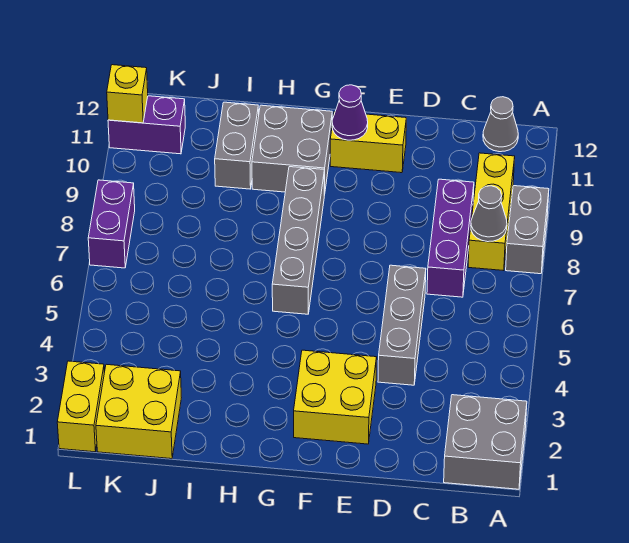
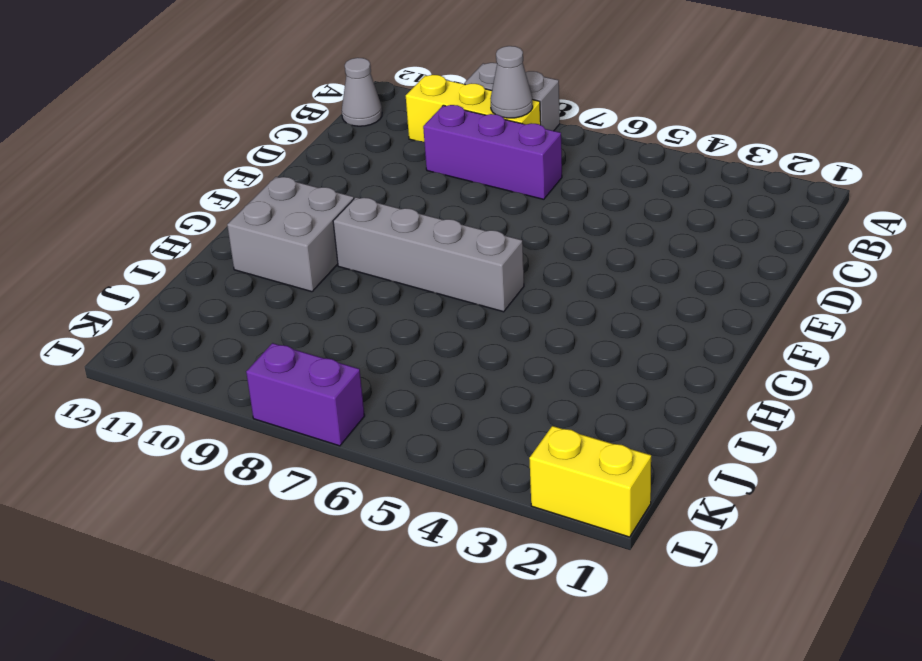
none -> grey brick A1:B2 level 1
none -> grey brick D4:D6 level 1
none -> yellow brick E2:F3 level 1

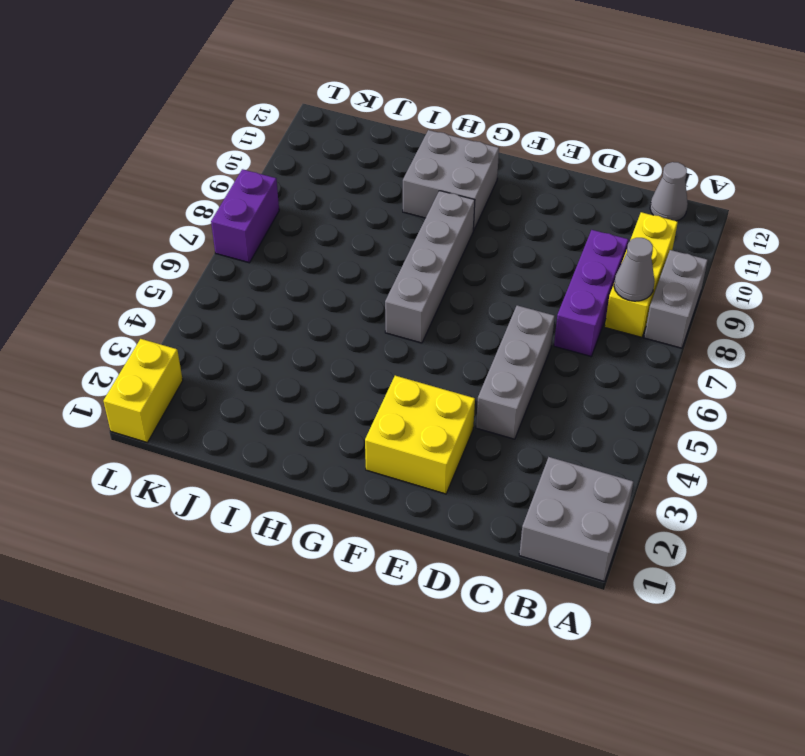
none -> yellow brick E11:F11 level 1
none -> grey brick I10:I11 level 1
none -> yellow brick J1:K2 level 1

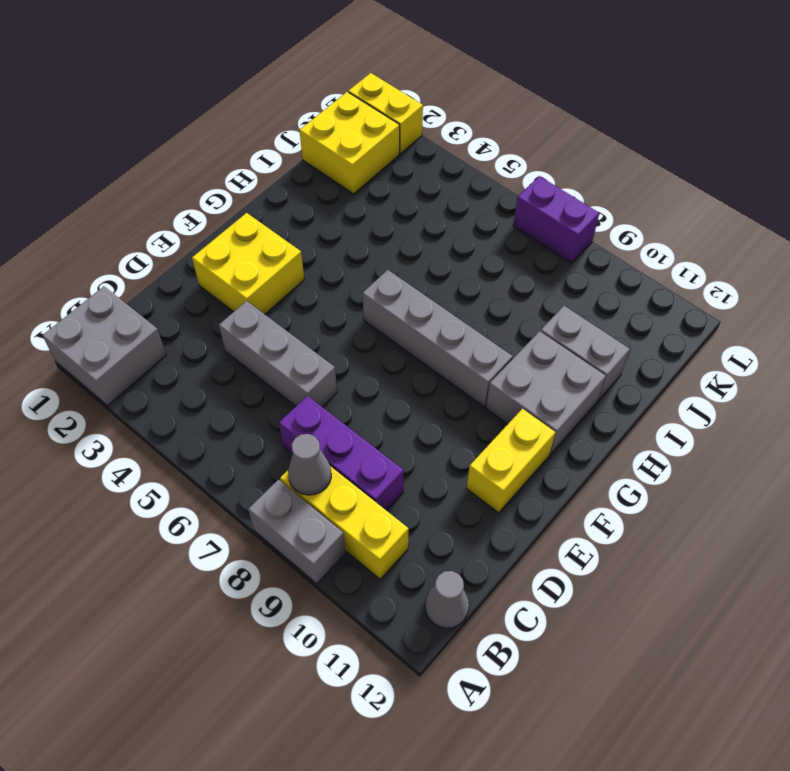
none -> purple brick K11:L11 level 1
none -> purple cone F11 level 2
none -> yellow brick L11 level 2

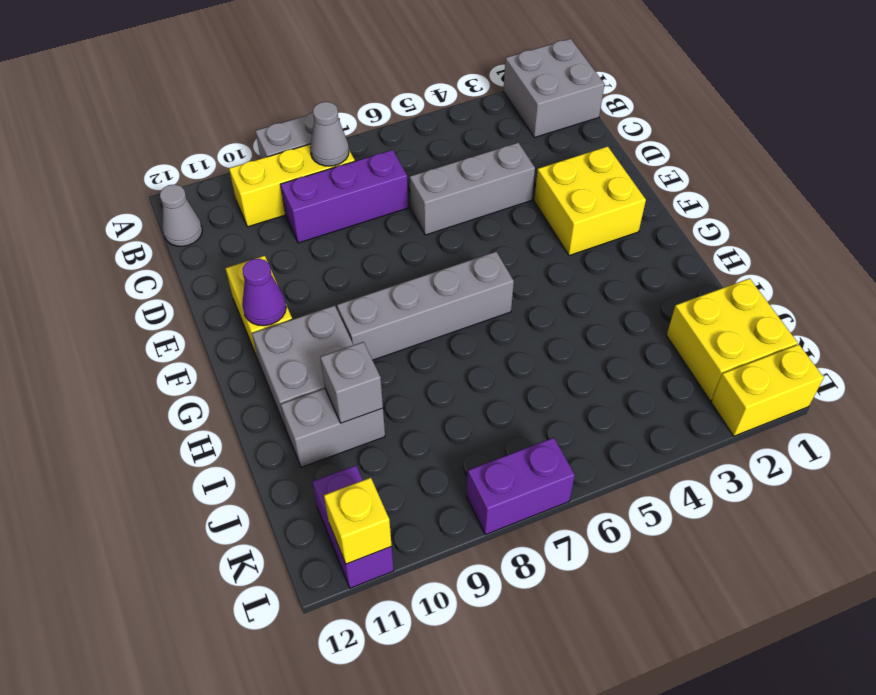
grey brick I10 level 2 -> none

